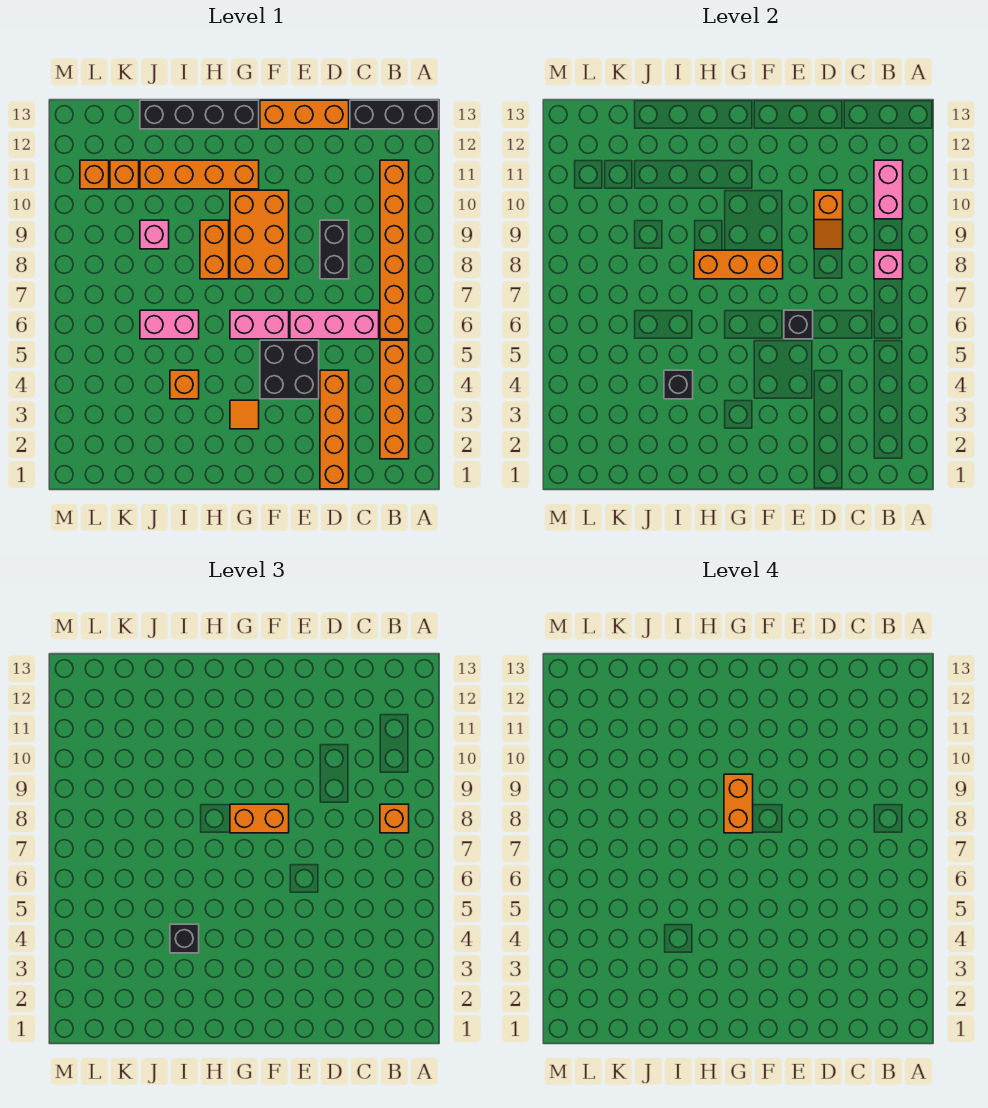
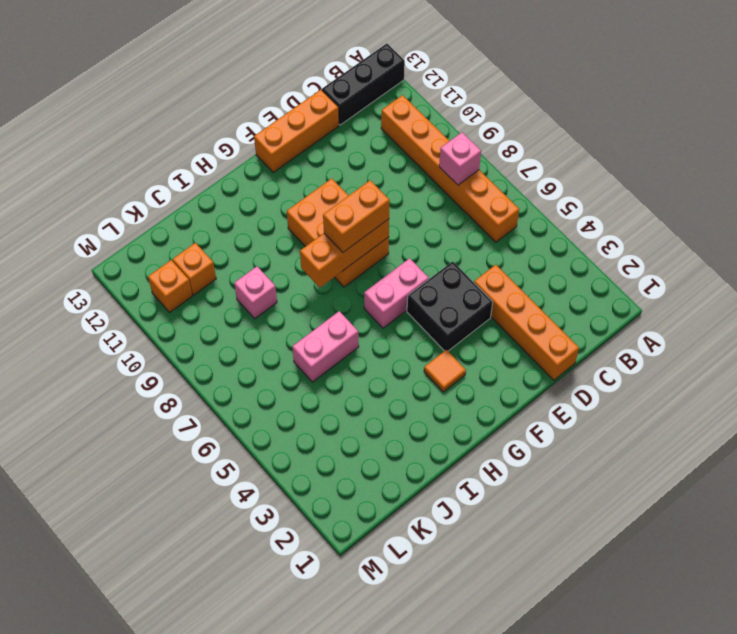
none -> orange brick B2:B5 level 1
none -> pink brick C6:E6 level 1
none -> black brick D8:D9 level 1

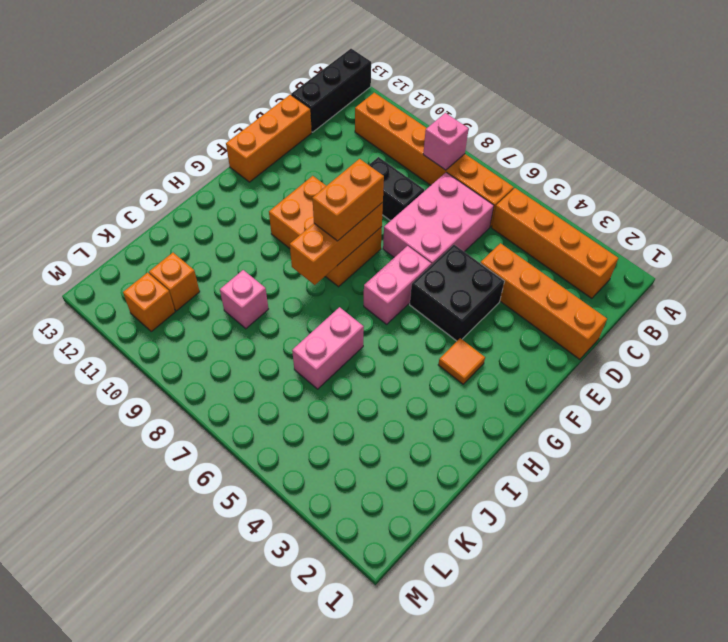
pink brick C6:E7 level 1 -> pink brick C6:E6 level 1
none -> orange brick G11:J11 level 1
none -> black brick G13:J13 level 1
none -> orange brick H8:H9 level 1

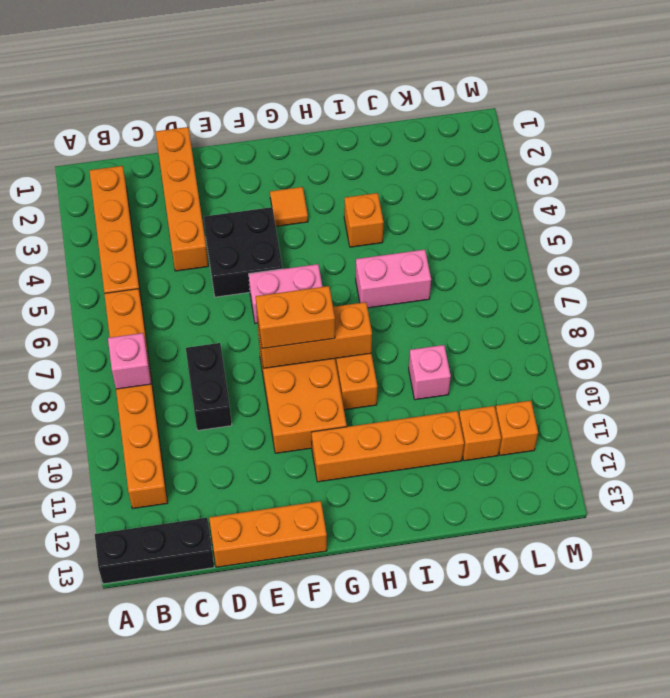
none -> pink brick C6:E6 level 1
none -> black brick G13:J13 level 1
none -> pink brick B10:B11 level 2

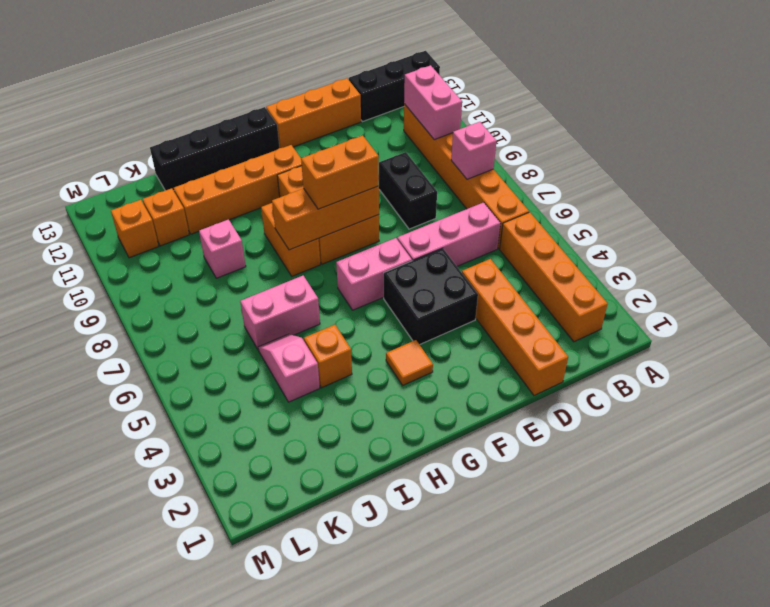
pink slope J4:J5 level 1 top 4 -> none
none -> orange slope D9:D10 level 2 top 10
none -> black brick E6 level 2
none -> black brick I4 level 2

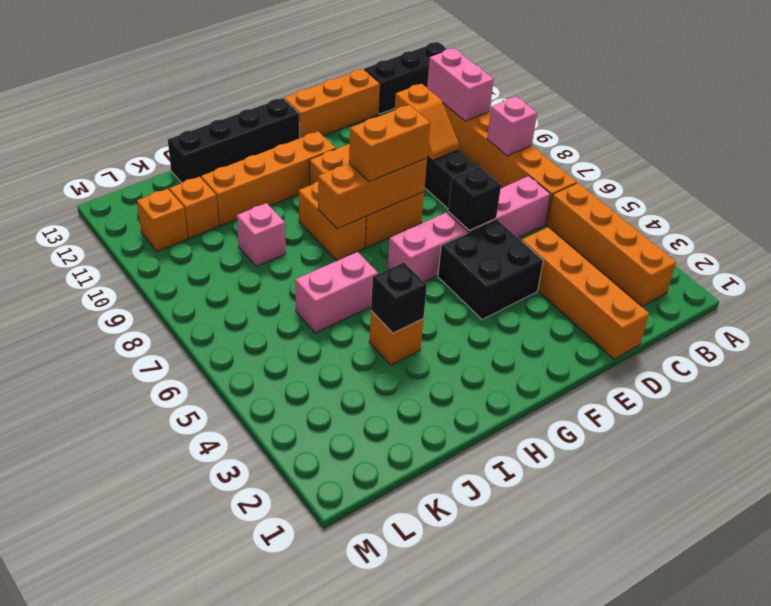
none -> orange tile G3 level 1
none -> orange brick B8 level 3
none -> black brick I4 level 3

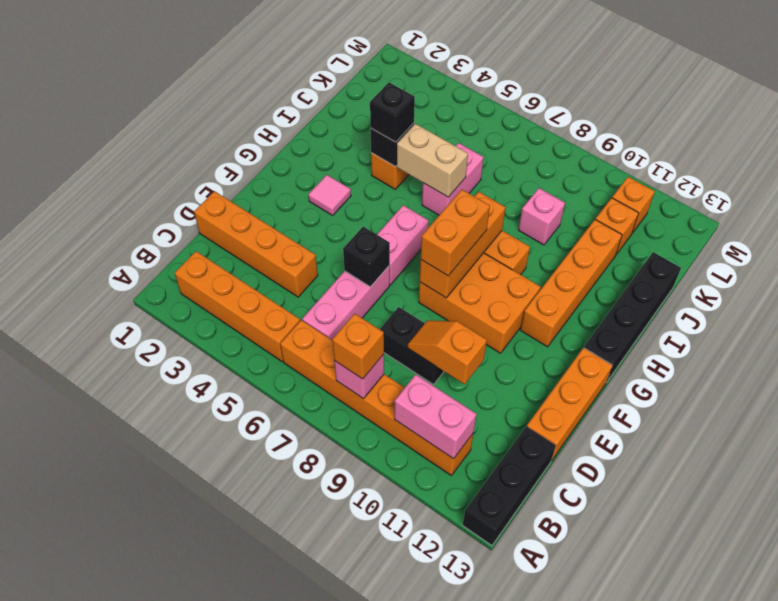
pink tile G3 level 1 -> orange tile G3 level 1
tan brick I5:I6 level 2 -> none
none -> black brick E4:F5 level 1
none -> orange brick G8:G9 level 4

